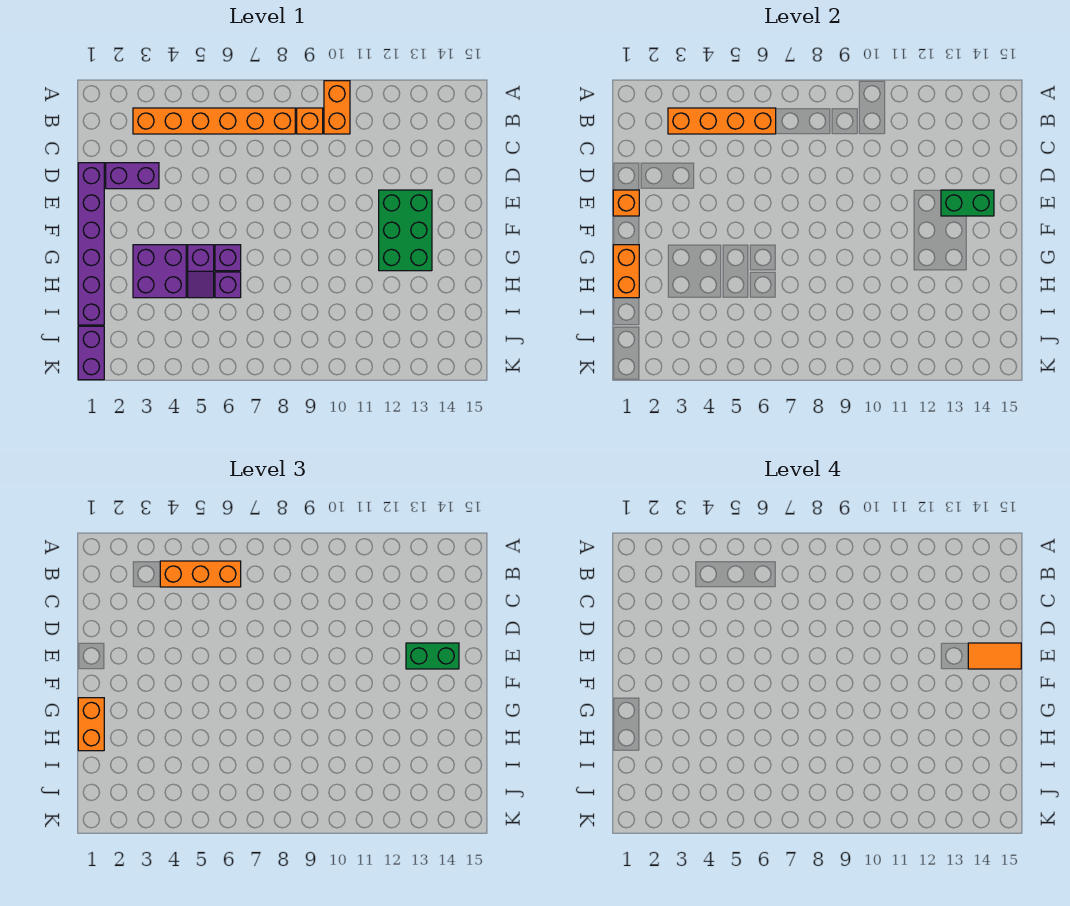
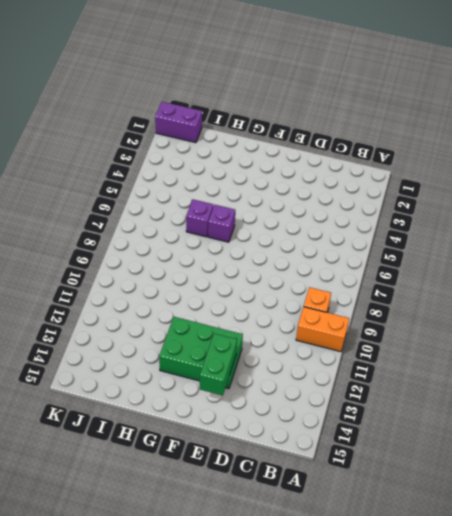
none -> orange brick B3:B8 level 1
none -> purple brick D1:I1 level 1
none -> purple brick D2:D3 level 1

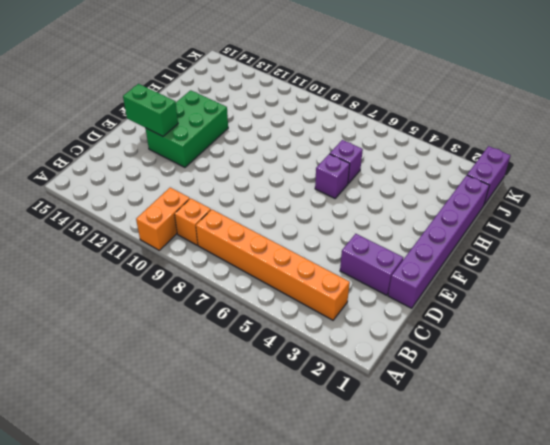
none -> purple brick G3:H4 level 1
none -> purple slope G5:H5 level 1 top G
none -> orange brick B3:B6 level 2

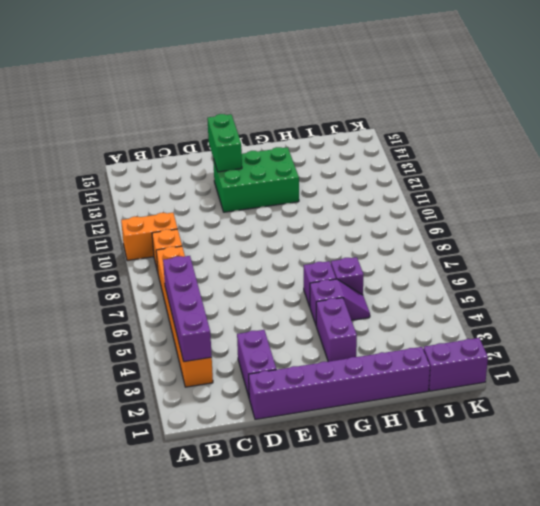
purple brick B3:B6 level 2 -> orange brick B3:B6 level 2
purple brick G3:G4 level 1 -> purple brick G3:H4 level 1
none -> orange brick E1 level 2
none -> orange brick G1:H1 level 2
none -> orange brick B4:B6 level 3

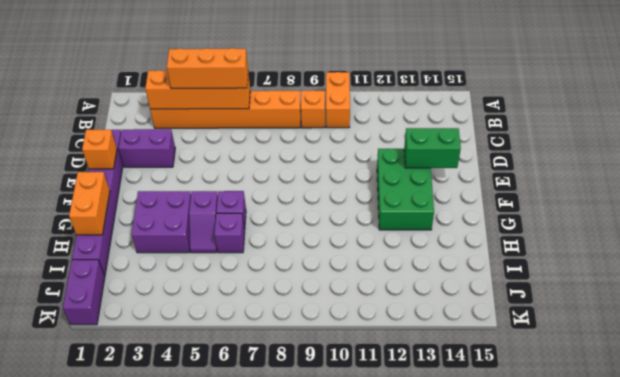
none -> green brick E13:E14 level 3
none -> orange brick G1:H1 level 3
none -> orange tile E14:E15 level 4

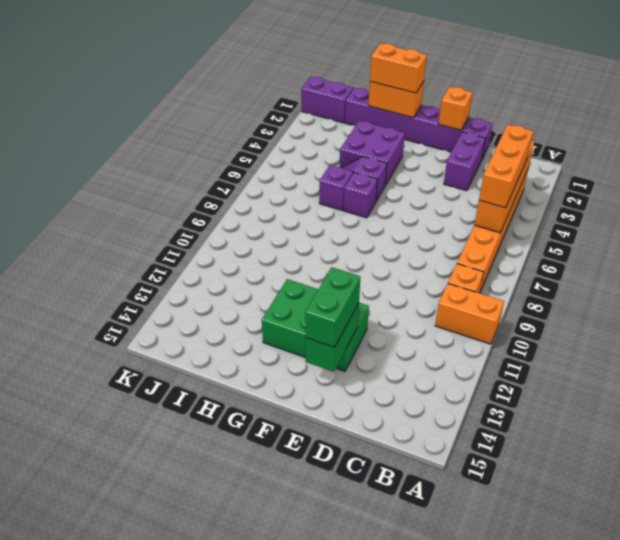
none -> orange tile E14:E15 level 4

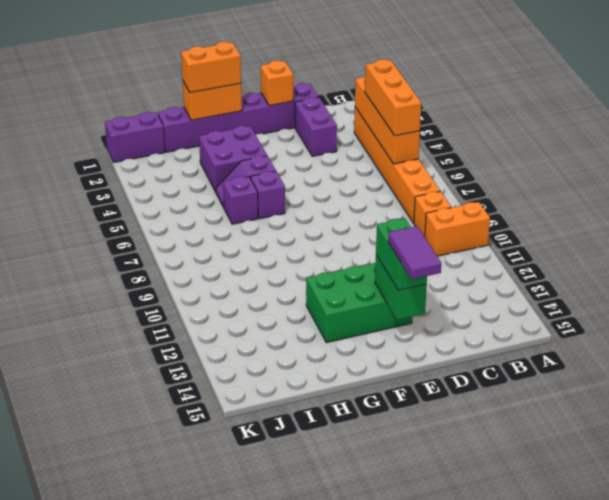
purple tile E14:E15 level 4 -> orange tile E14:E15 level 4

